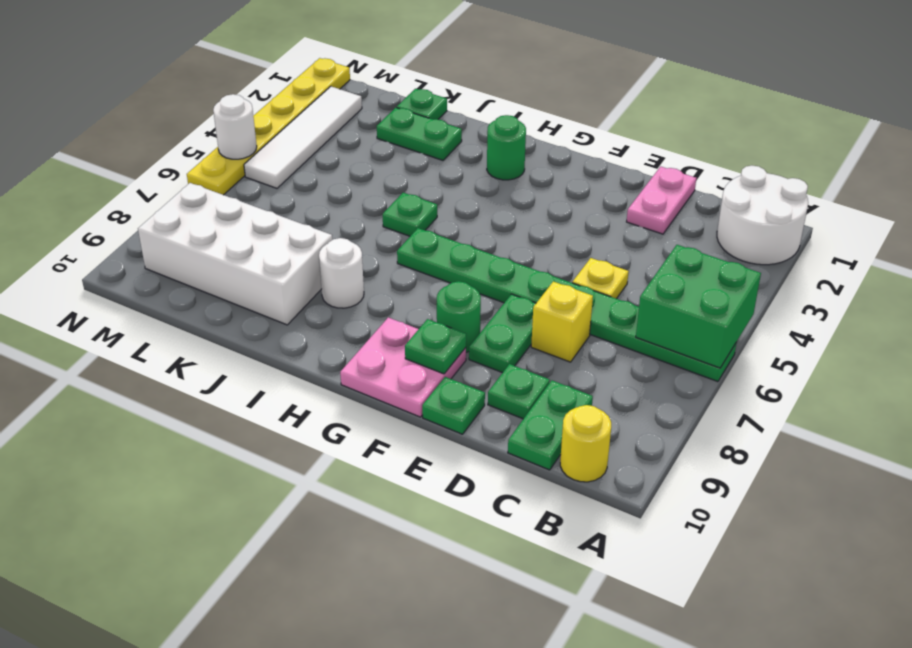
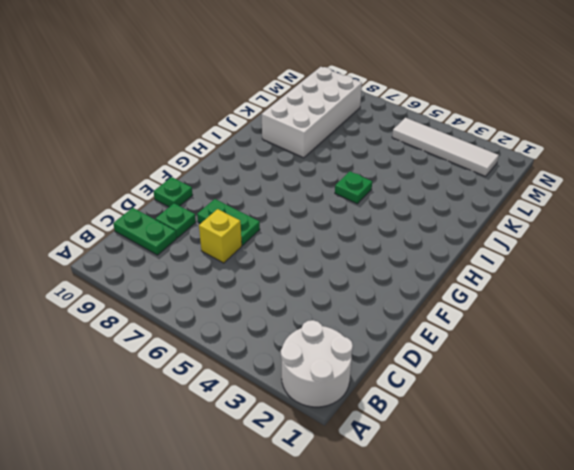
none -> green plate A6:H6 level 1
none -> yellow round brick B10 level 1
none -> pink plate D1:D2 level 1

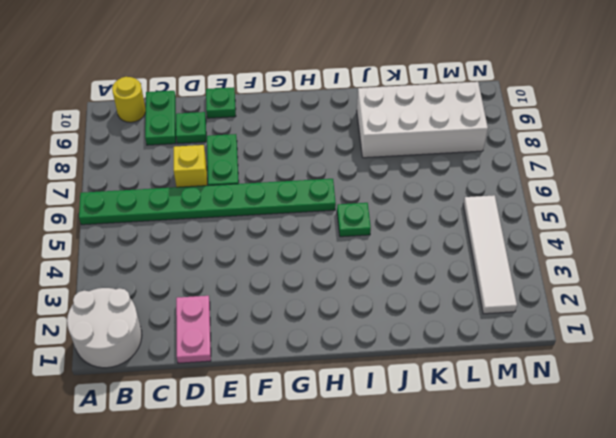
none -> yellow plate D5 level 1
none -> green round brick F8 level 1
none -> pink plate F9:G10 level 1

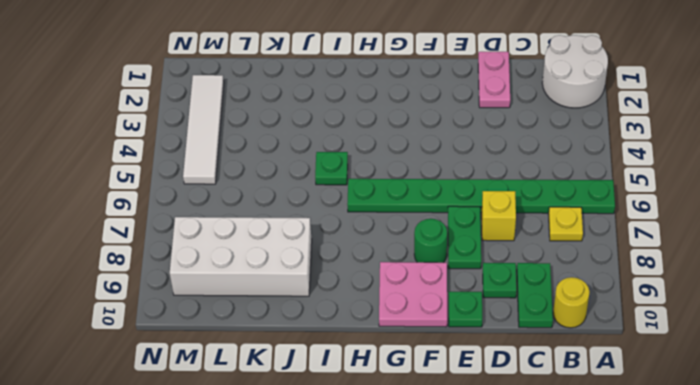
yellow plate B7 level 1 -> yellow plate D5 level 1
none -> green round brick H2 level 1
none -> white round brick I8 level 1
none -> green plate J2:K2 level 1

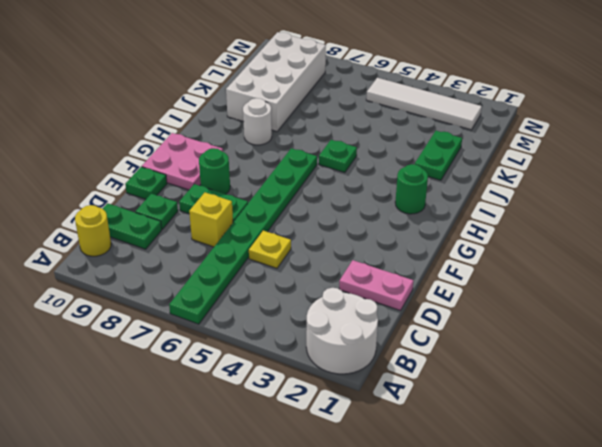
none -> green plate K1 level 1
none -> yellow plate N1:N6 level 1
none -> green brick A5:B6 level 2

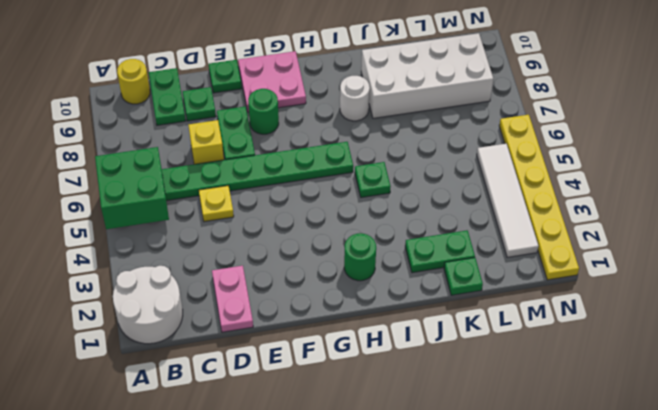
none -> green plate F9 level 2
none -> white round brick N5 level 2

